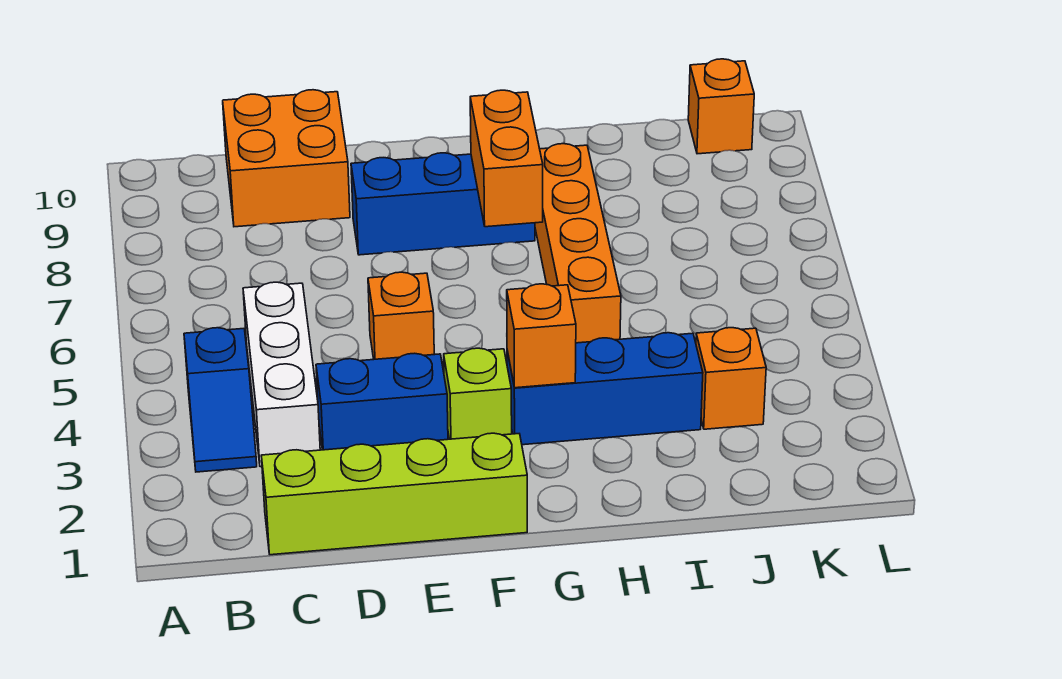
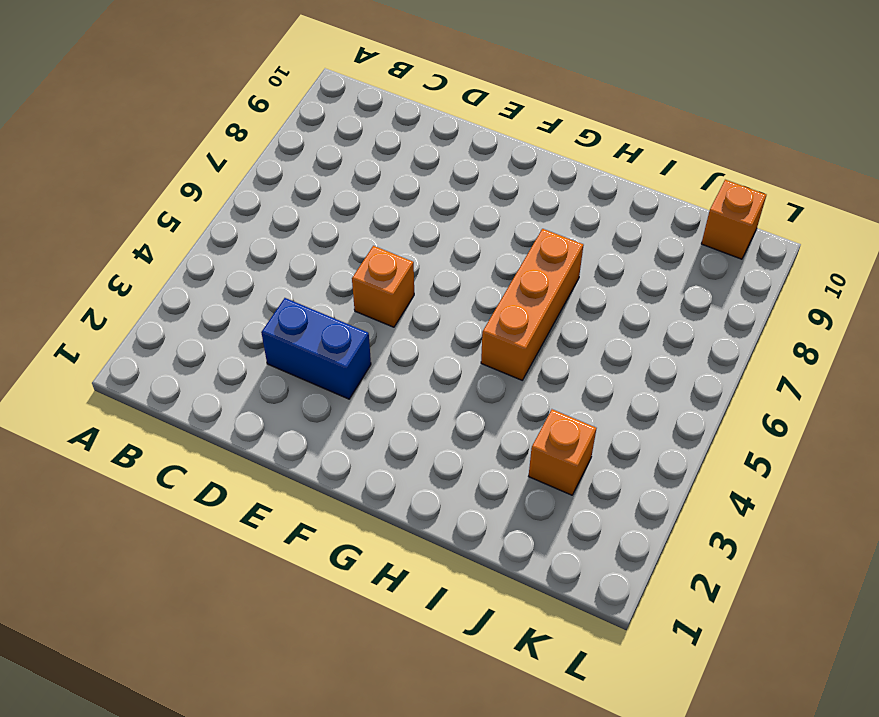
orange brick H5:H7 level 1 -> orange brick H5:H8 level 1
none -> blue slope B3:B4 level 1 top 4
none -> lime brick C1:F1 level 1
none -> white brick C3:C5 level 1

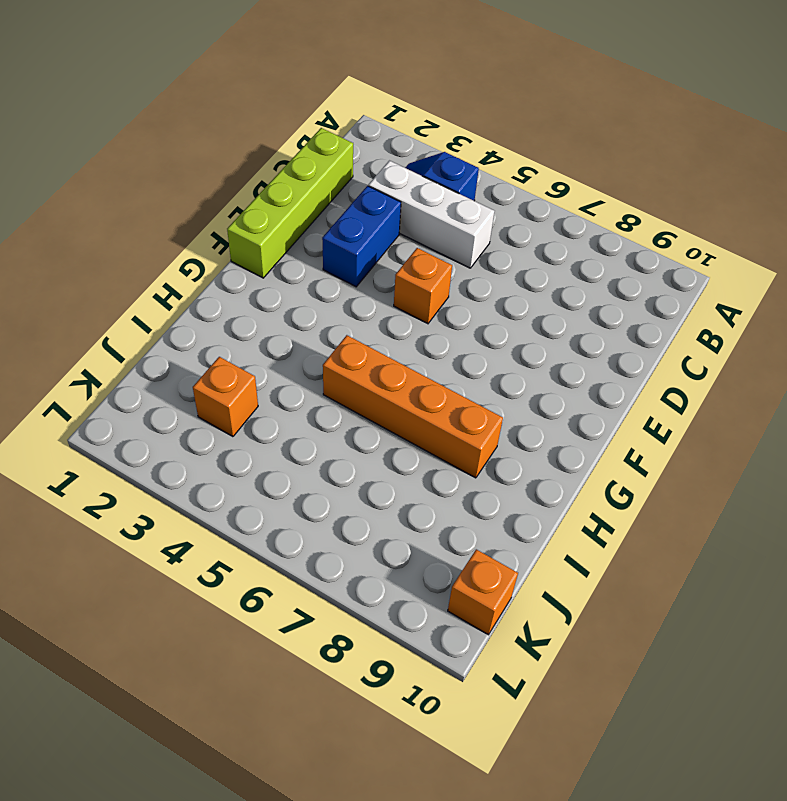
none -> orange brick C9:D10 level 1
none -> blue brick E8:G8 level 1
none -> lime brick F3 level 1

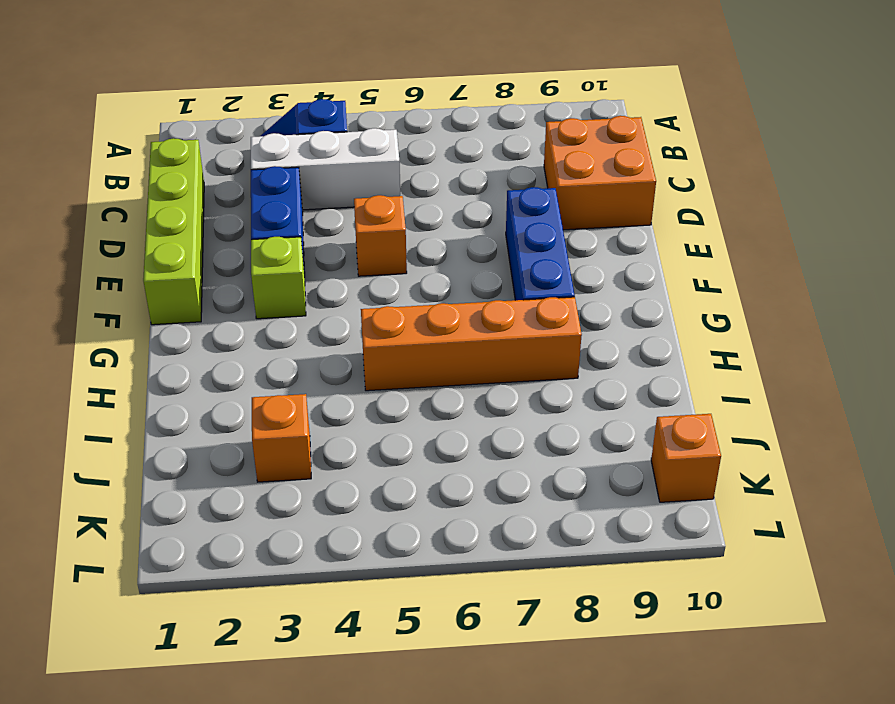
none -> blue brick G3:I3 level 1
none -> orange brick G3 level 2
none -> orange brick G7:G8 level 2

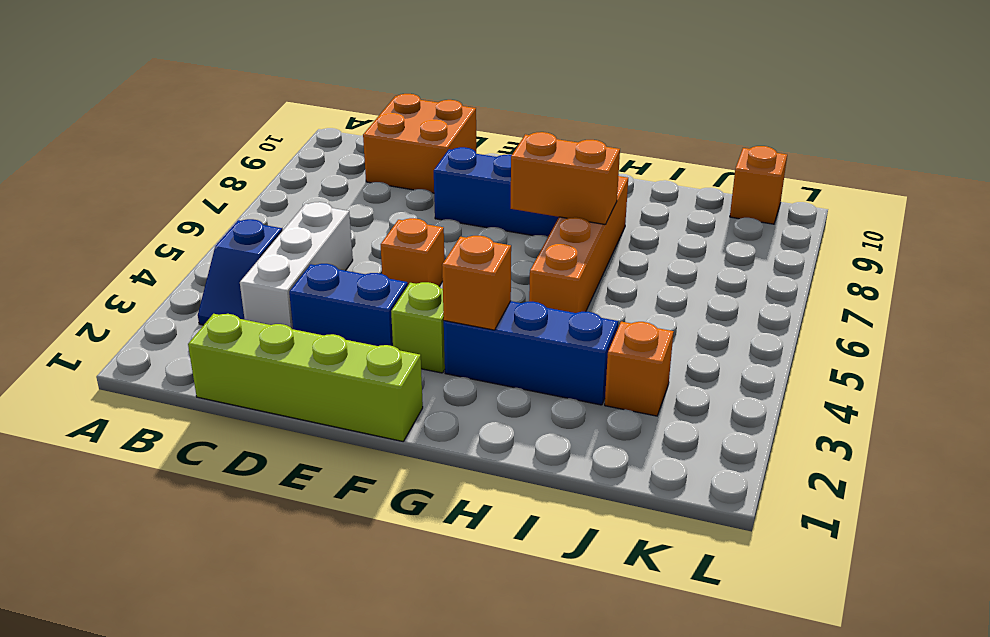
orange brick G7:H7 level 2 -> orange brick G7:G8 level 2

